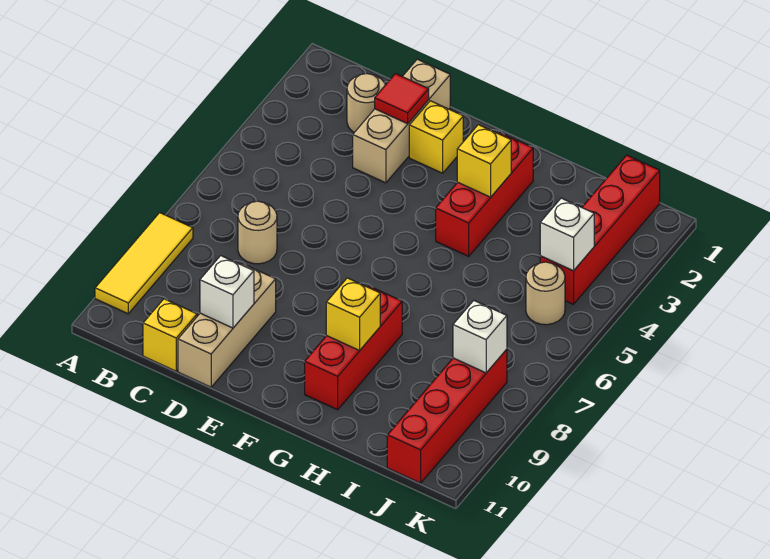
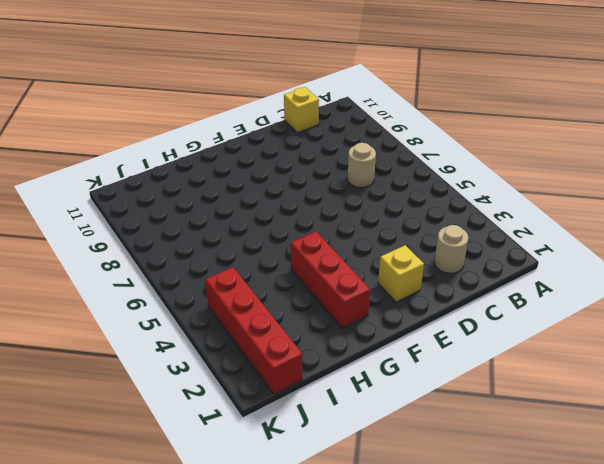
none -> yellow tile A8:A10 level 1
none -> tan brick D1:D3 level 1
none -> tan brick D9:D11 level 1

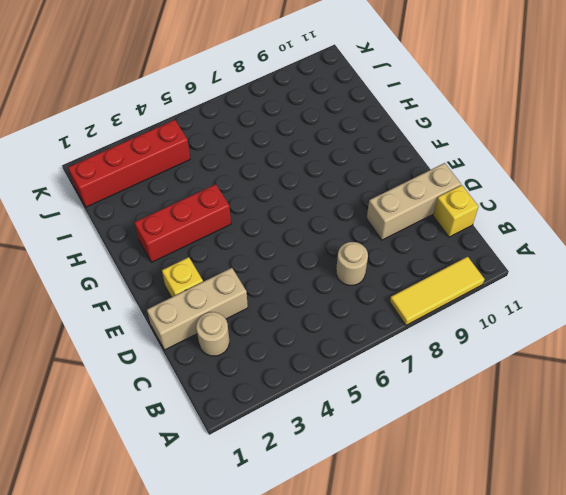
none -> red brick G8:G10 level 1
none -> tan round brick J5 level 1
none -> red brick J8:J11 level 1

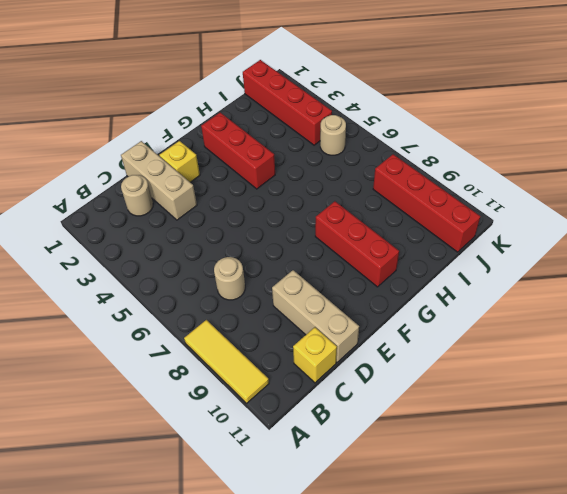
none -> red tile D2 level 2
none -> white brick D10 level 2
none -> yellow brick G3 level 2

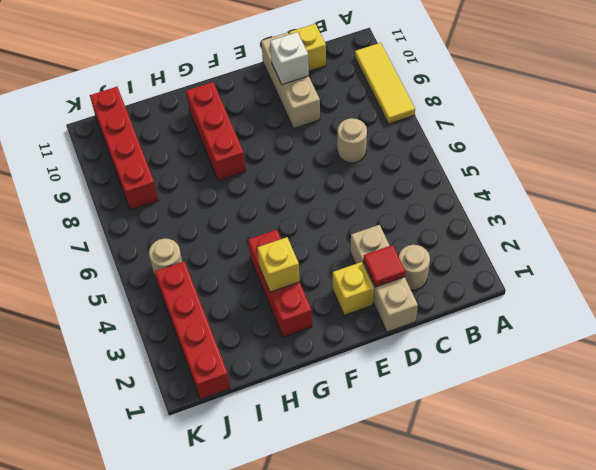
none -> yellow brick G9 level 2
none -> white brick J4 level 2
none -> white brick J8 level 2

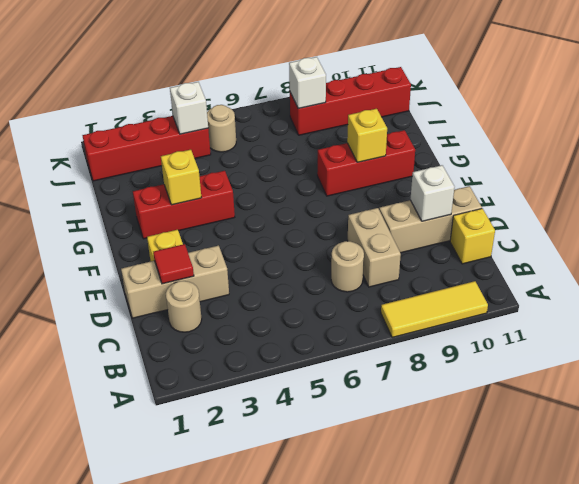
tan brick C8:D8 level 1 -> none

